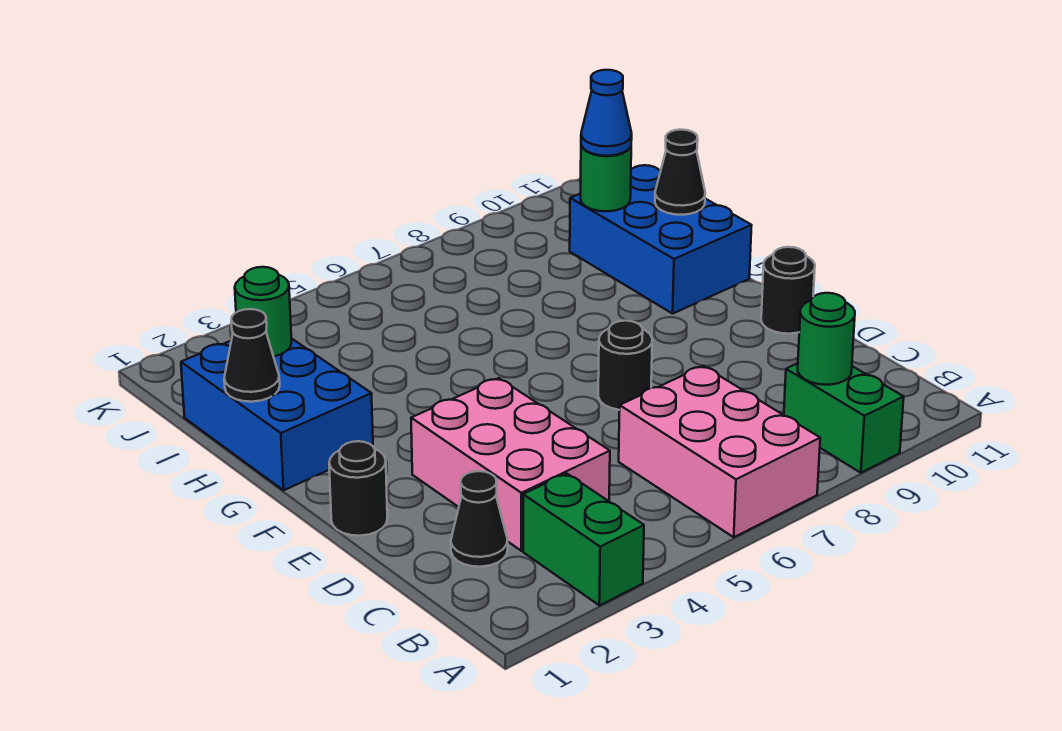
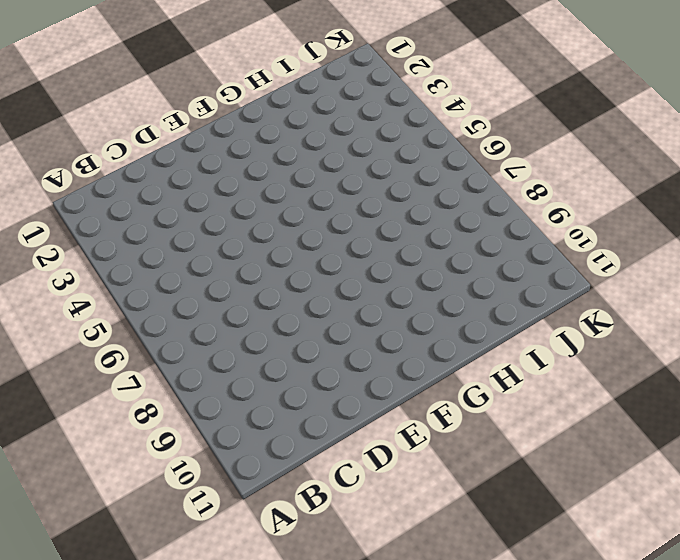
none -> green brick A3:B3 level 1
none -> pink brick A6:C7 level 1
none -> green brick A9:B9 level 1

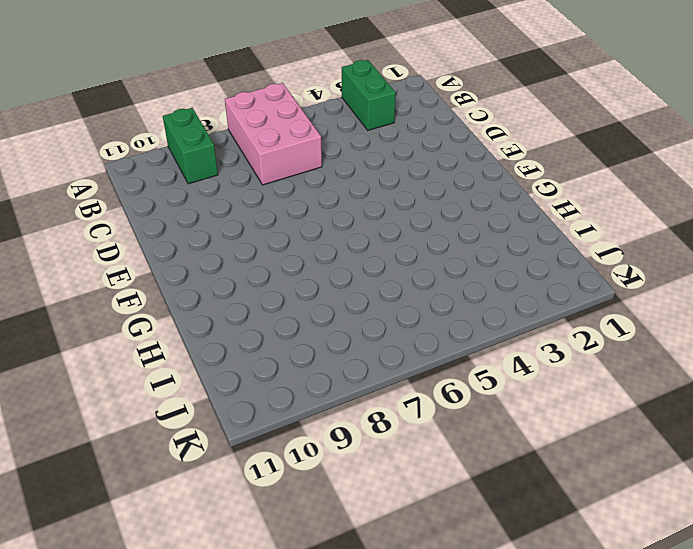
none -> black cone C2 level 1
none -> pink brick C3:E4 level 1
none -> black round brick E1 level 1

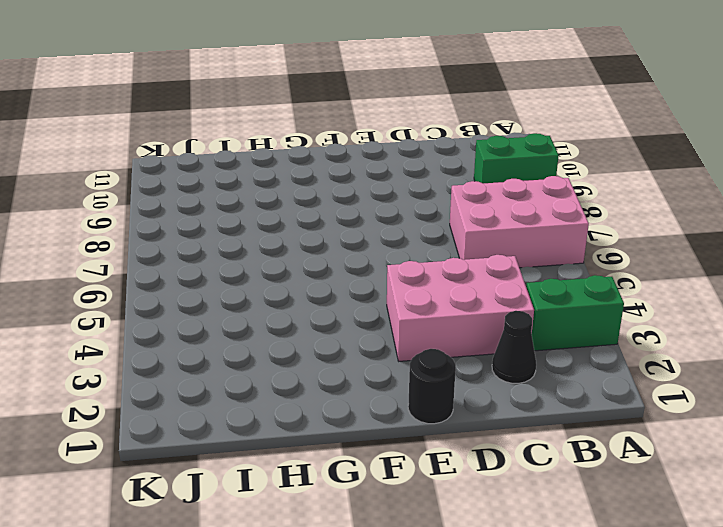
none -> black round brick E7 level 1
none -> black round brick E11 level 1
none -> blue brick G1:I2 level 1

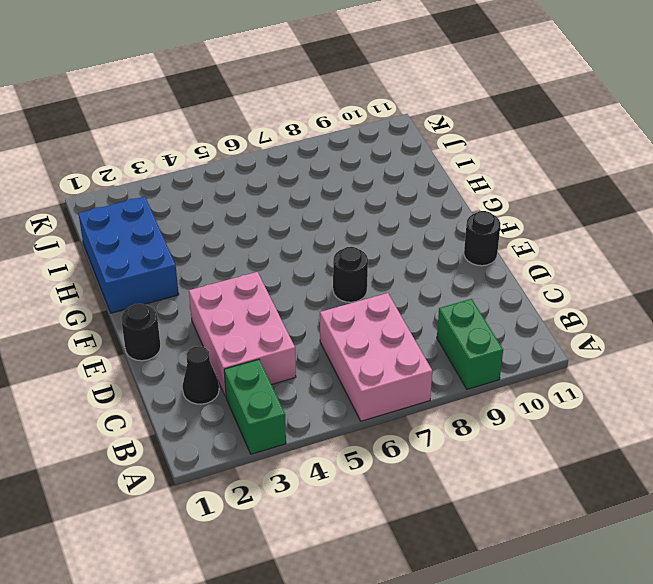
none -> blue brick G10:I11 level 1
none -> green round brick B9 level 2
none -> black cone H1 level 2

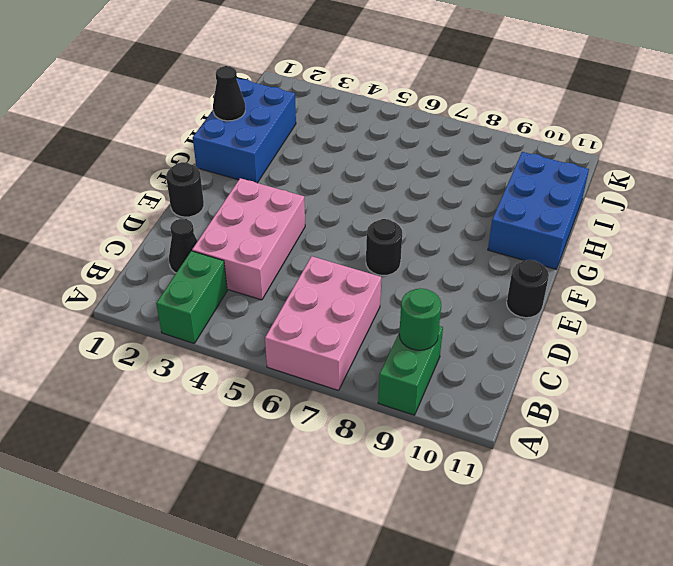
none -> black cone H11 level 2
none -> green round brick I2 level 2
none -> green round brick I10 level 2

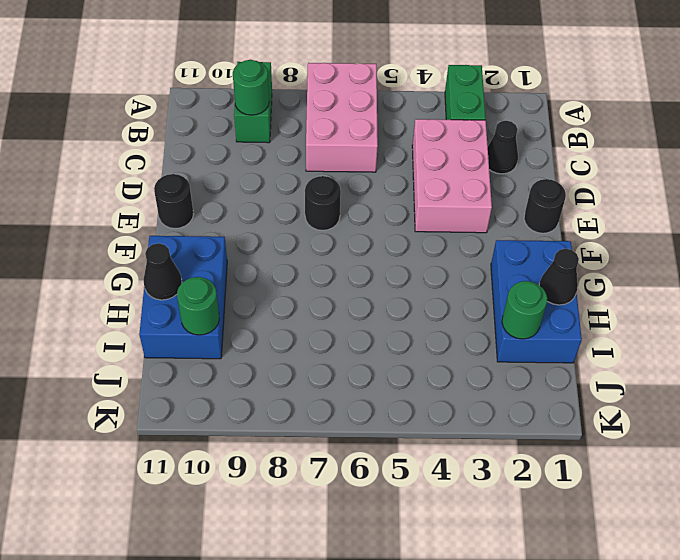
none -> blue cone I10 level 3

